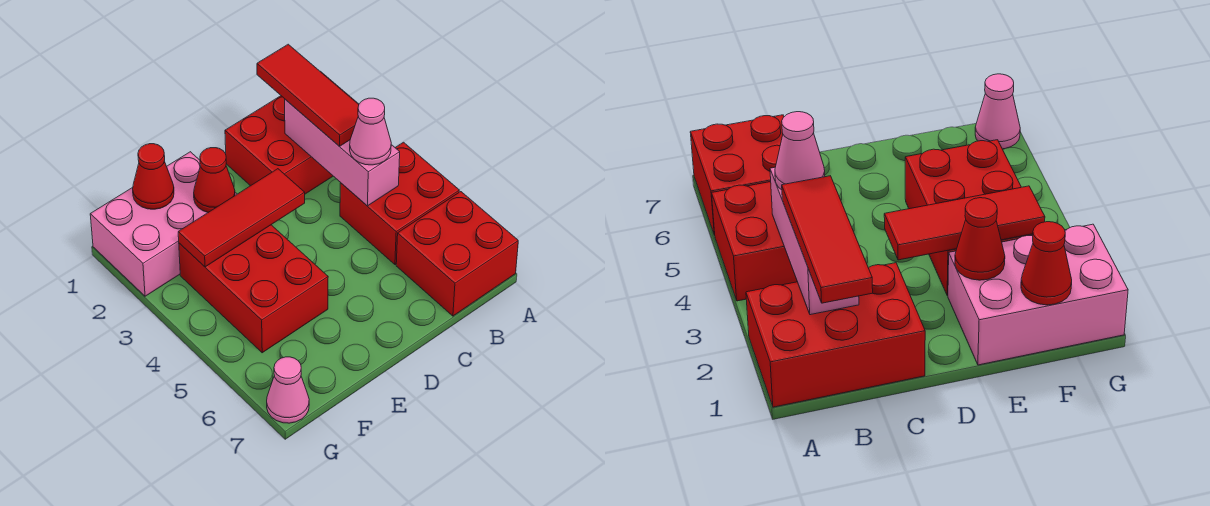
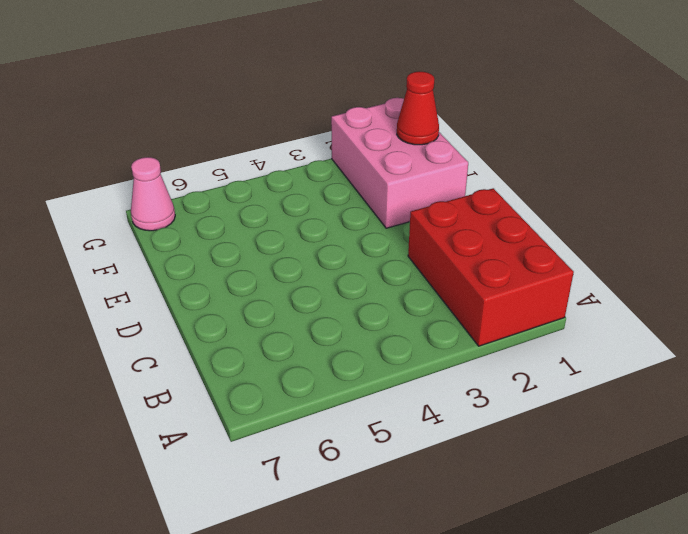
none -> red brick A4:B5 level 1
none -> red brick A6:B7 level 1
none -> red brick E3:F5 level 1

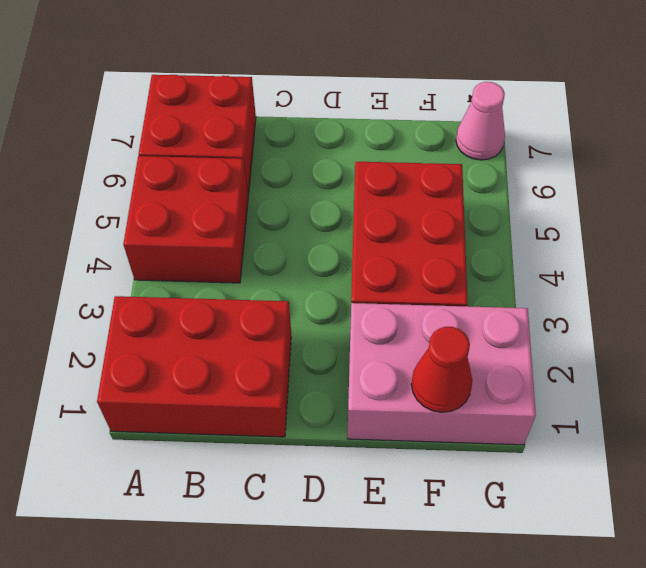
none -> pink brick B2:B4 level 2
none -> red tile D3:F3 level 2
none -> red cone E2 level 2

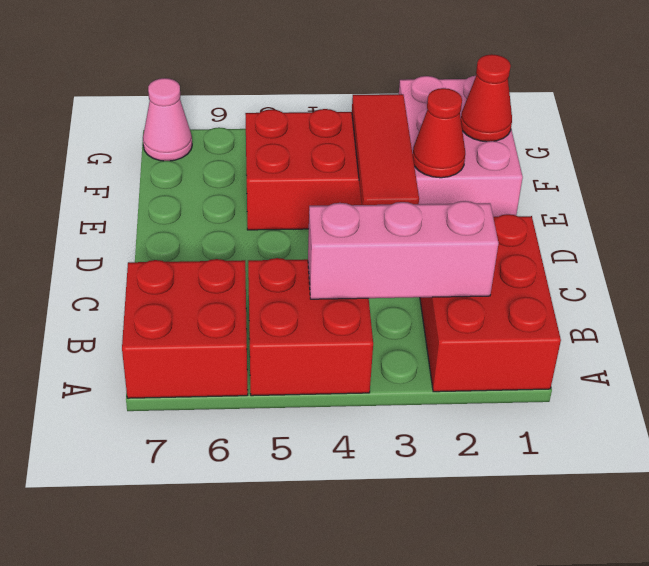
none -> red tile B1:B3 level 3
none -> pink cone B4 level 3

